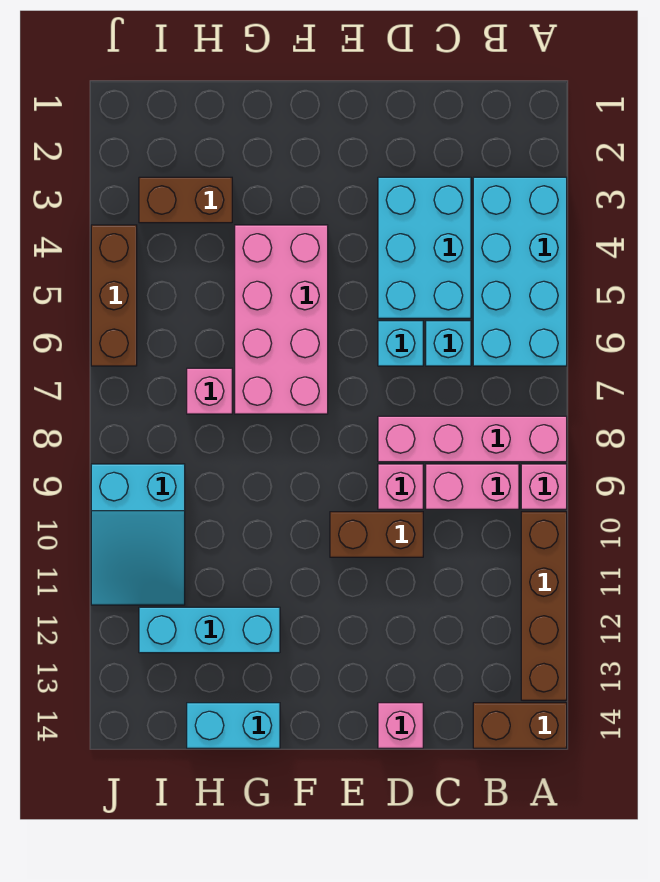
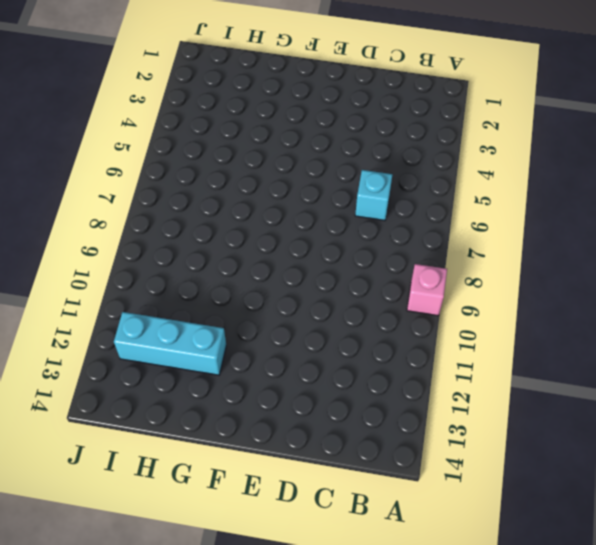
none -> cyan brick A3:B6 level 1
none -> pink brick A8:D8 level 1
none -> brown brick A10:A13 level 1

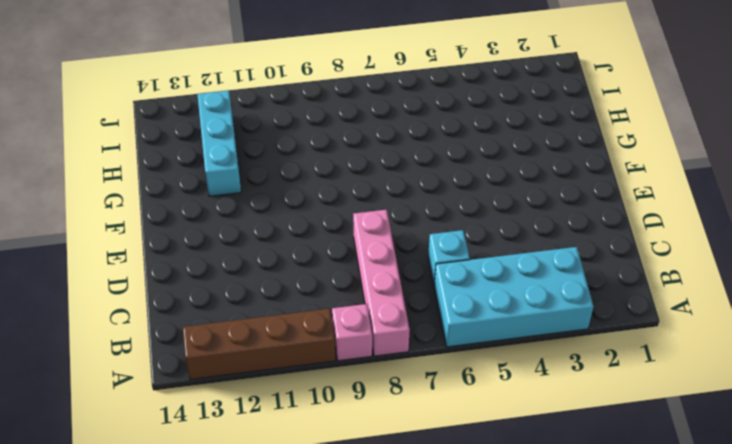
none -> brown brick A14:B14 level 1
none -> pink brick B9:C9 level 1
none -> cyan brick C3:D5 level 1

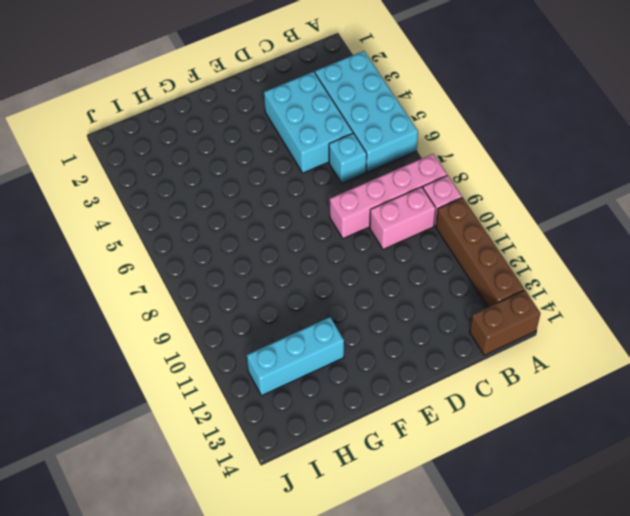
none -> cyan brick D6 level 1
none -> pink brick D9 level 1
none -> brown brick D10:E10 level 1

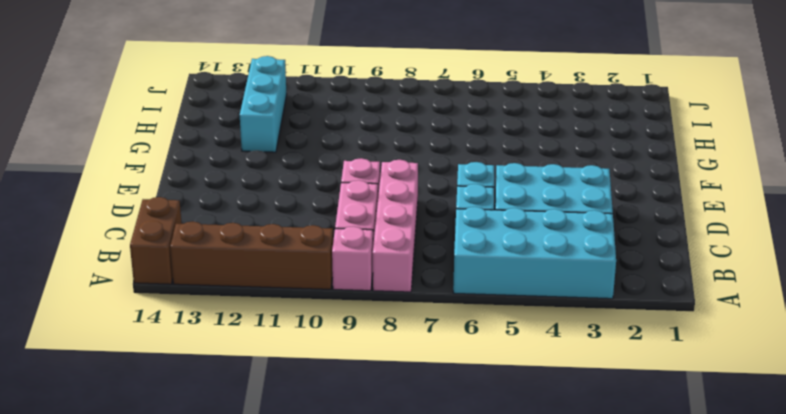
none -> brown brick D10:E10 level 1
none -> pink brick D14 level 1
none -> pink brick F4:G7 level 1

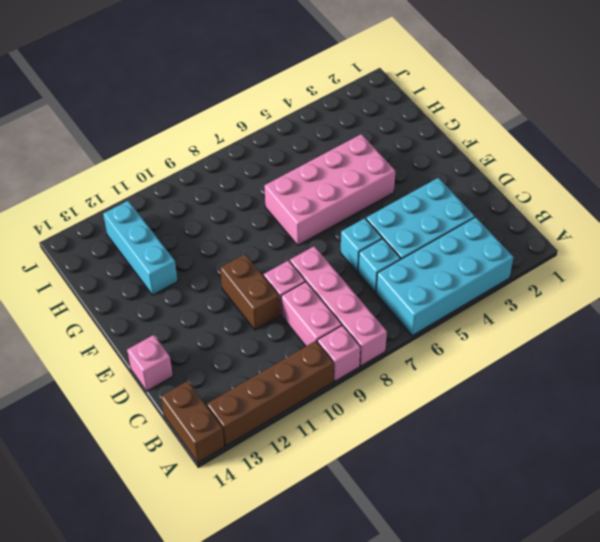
none -> cyan brick G14:H14 level 1
none -> brown brick H3:I3 level 1
none -> pink brick H7 level 1

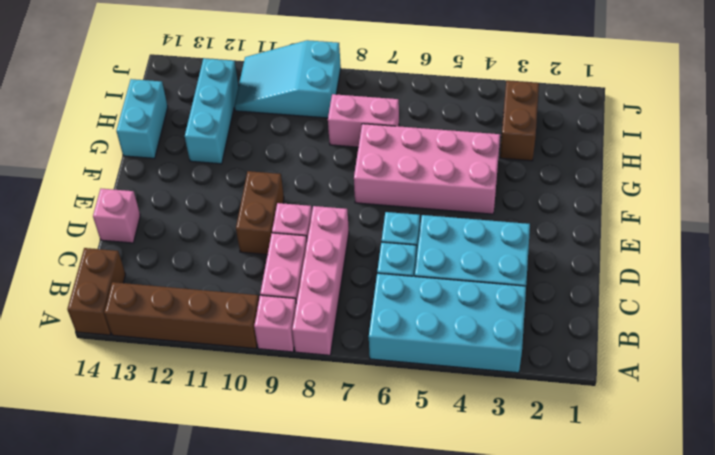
pink brick H7:H8 level 1 -> pink brick H7 level 1
none -> brown brick J4:J6 level 1

